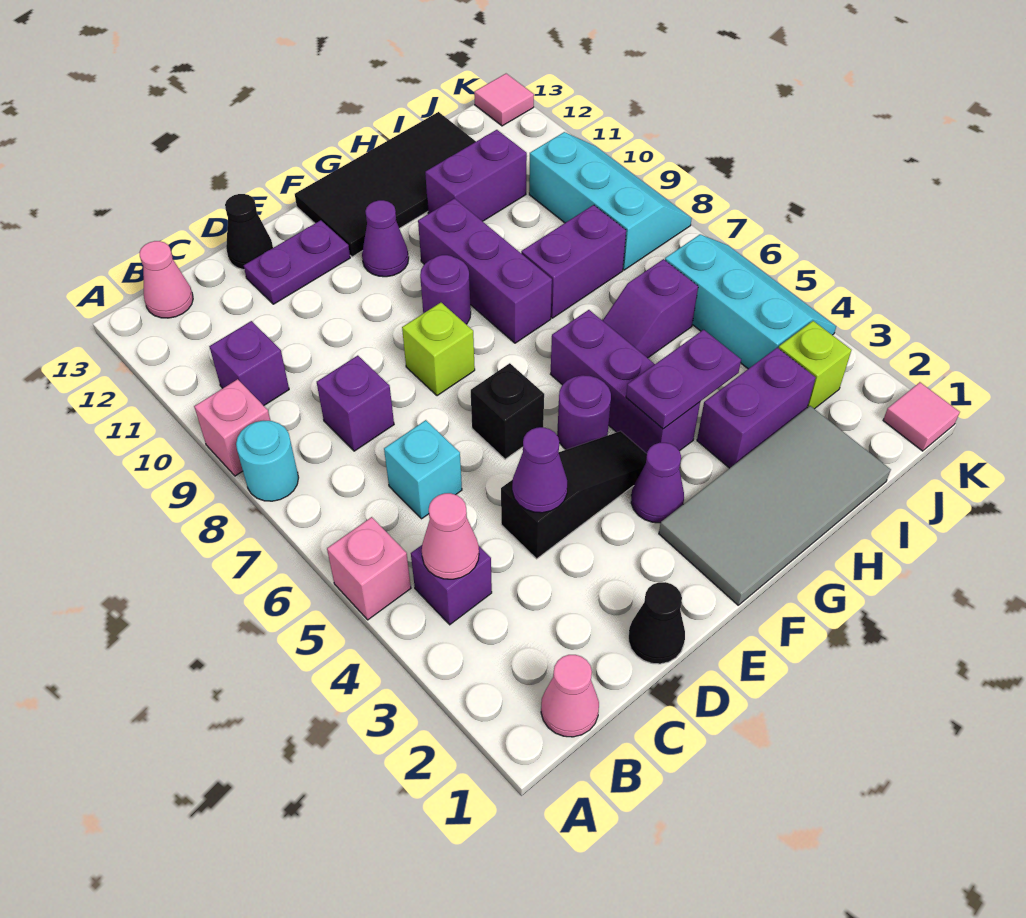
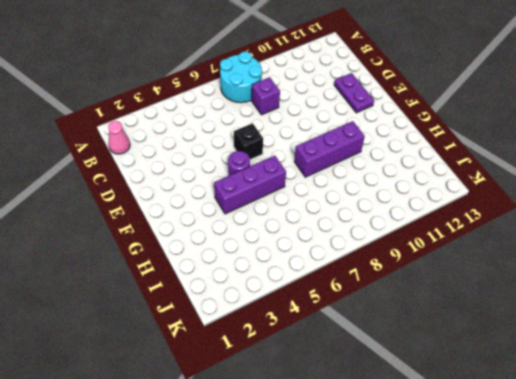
cyan round brick A7:B8 level 1 -> cyan round brick A8 level 1
none -> pink brick A5 level 1
none -> pink brick A9 level 1
none -> purple brick B4 level 1
none -> purple brick B10 level 1

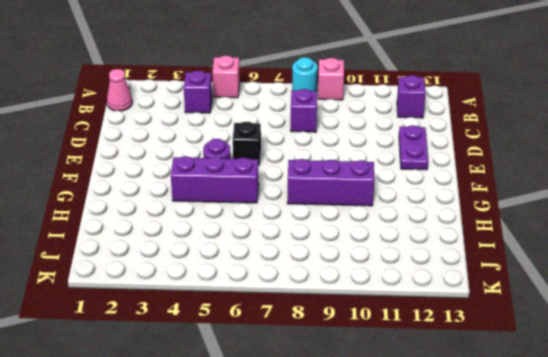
purple brick B12 level 1 -> purple brick B10 level 1
none -> pink cone B13 level 1
none -> cyan brick C6 level 1
none -> black cone D1 level 1
none -> black slope D4:F4 level 1 top D

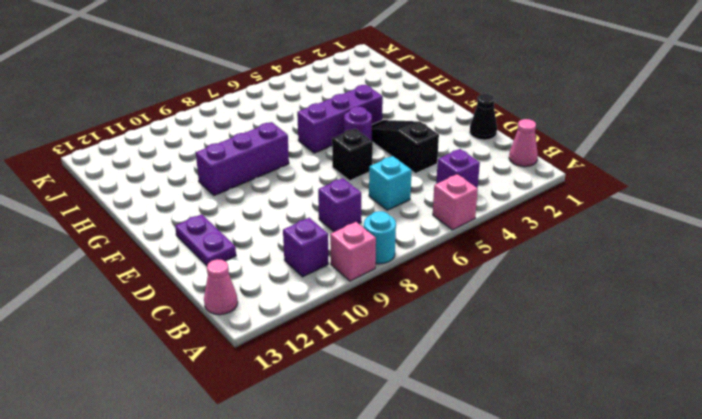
none -> black cone D13 level 1
none -> lime brick E8 level 1
none -> grey tile F1:I2 level 1
none -> purple cone F3 level 1

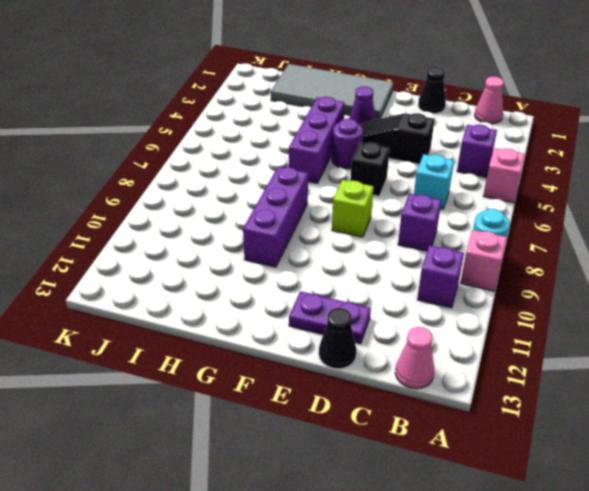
none -> purple round brick F9 level 1
none -> purple cone F11 level 1
none -> black tile F12:I13 level 1
none -> purple brick H3:I3 level 1

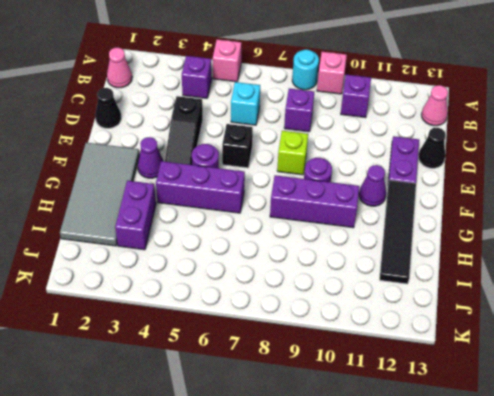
black tile F12:I12 level 1 -> black tile F12:I13 level 1
none -> purple slope H6:I6 level 1 top I
none -> purple brick H8:I8 level 1
none -> purple brick H11:I11 level 1
none -> lime brick J3 level 1

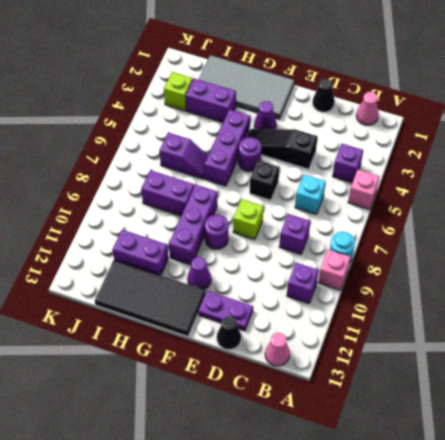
none -> cyan slope J4:K6 level 1 top J
none -> cyan slope J8:K10 level 1 top J
none -> pink tile K1 level 1
none -> pink tile K13 level 1

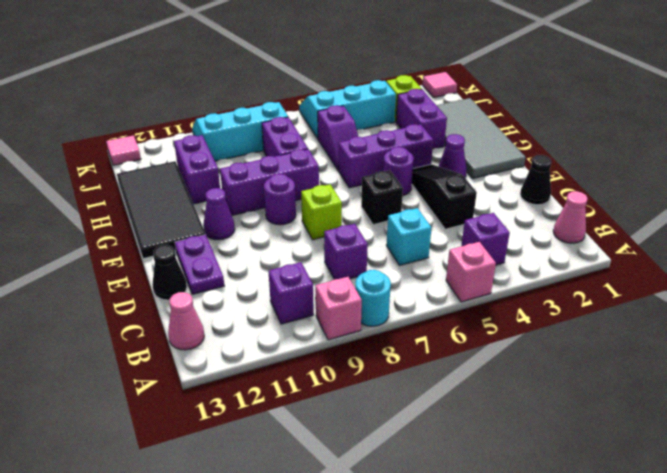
none -> pink cone B4 level 2
none -> purple cone D4 level 2
none -> purple plate G4:H4 level 2

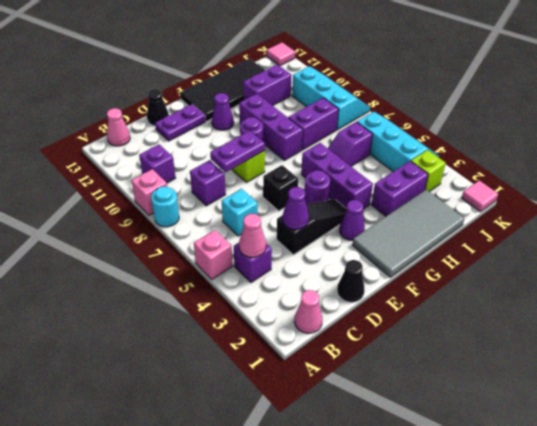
purple plate D8:E8 level 2 -> purple plate G4:H4 level 2

